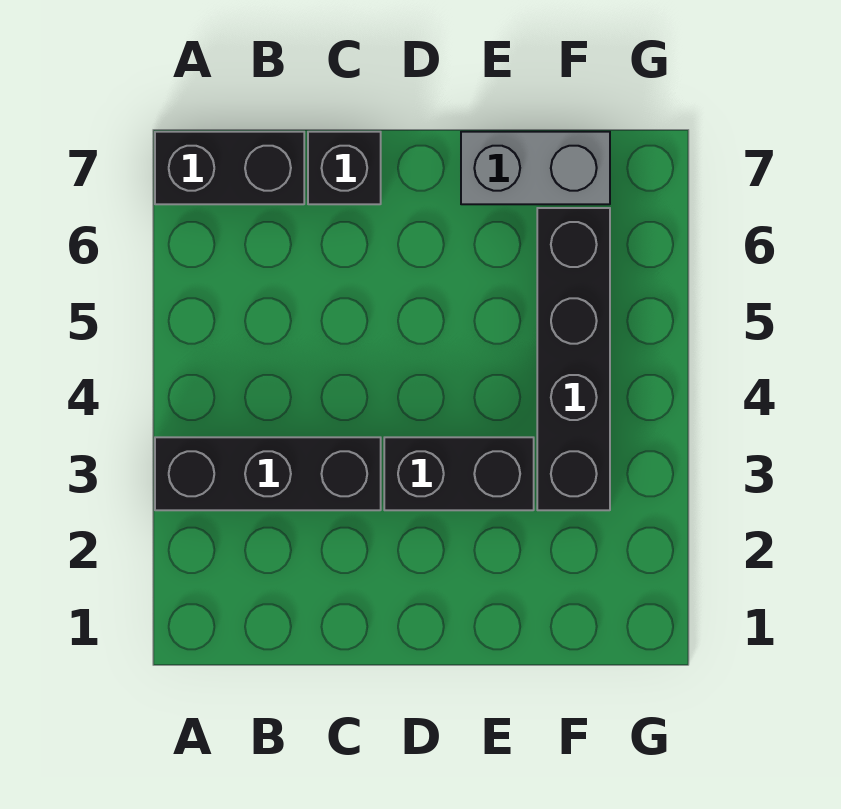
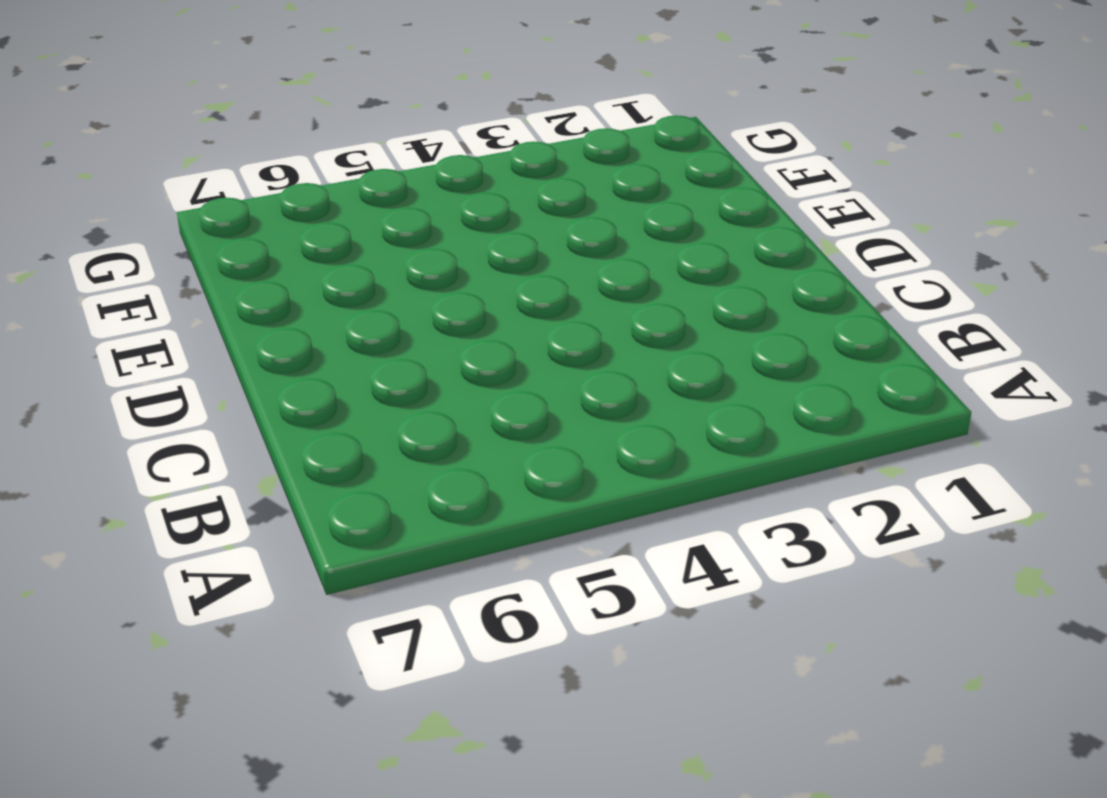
none -> black brick A3:C3 level 1
none -> black brick A7:B7 level 1

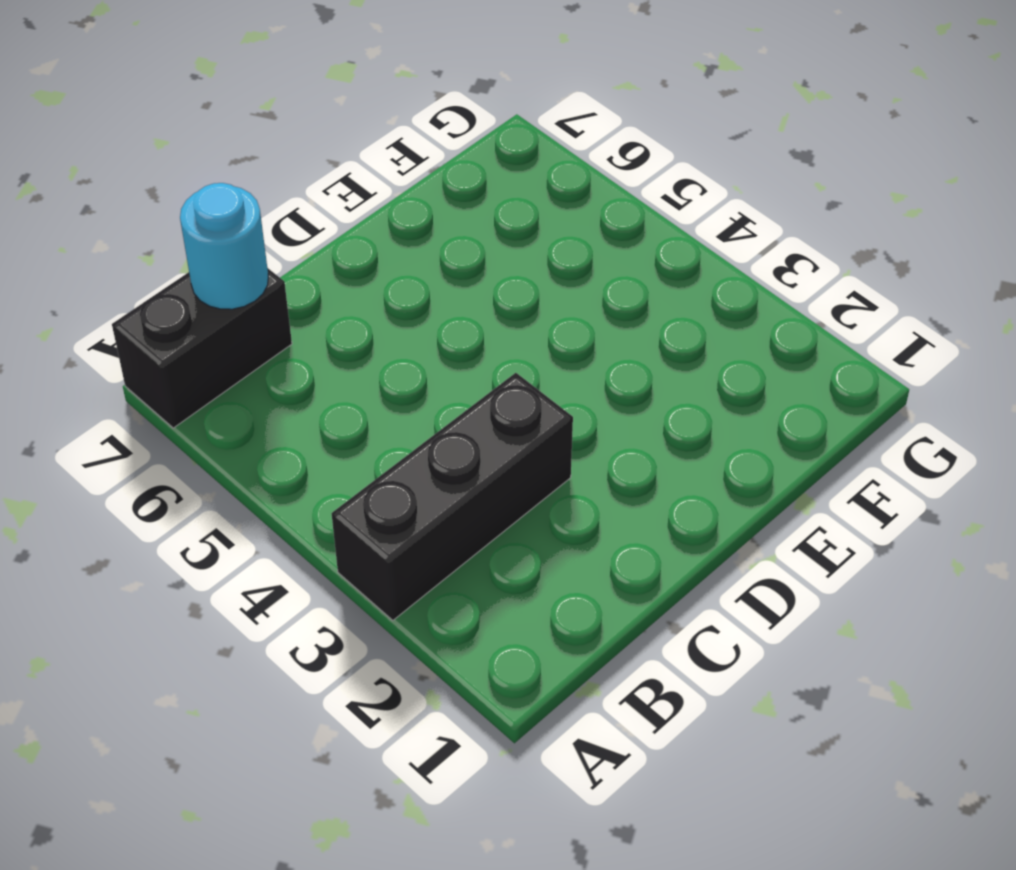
cyan round brick B7 level 2 -> none
none -> black brick C7 level 1
none -> black brick D3:E3 level 1

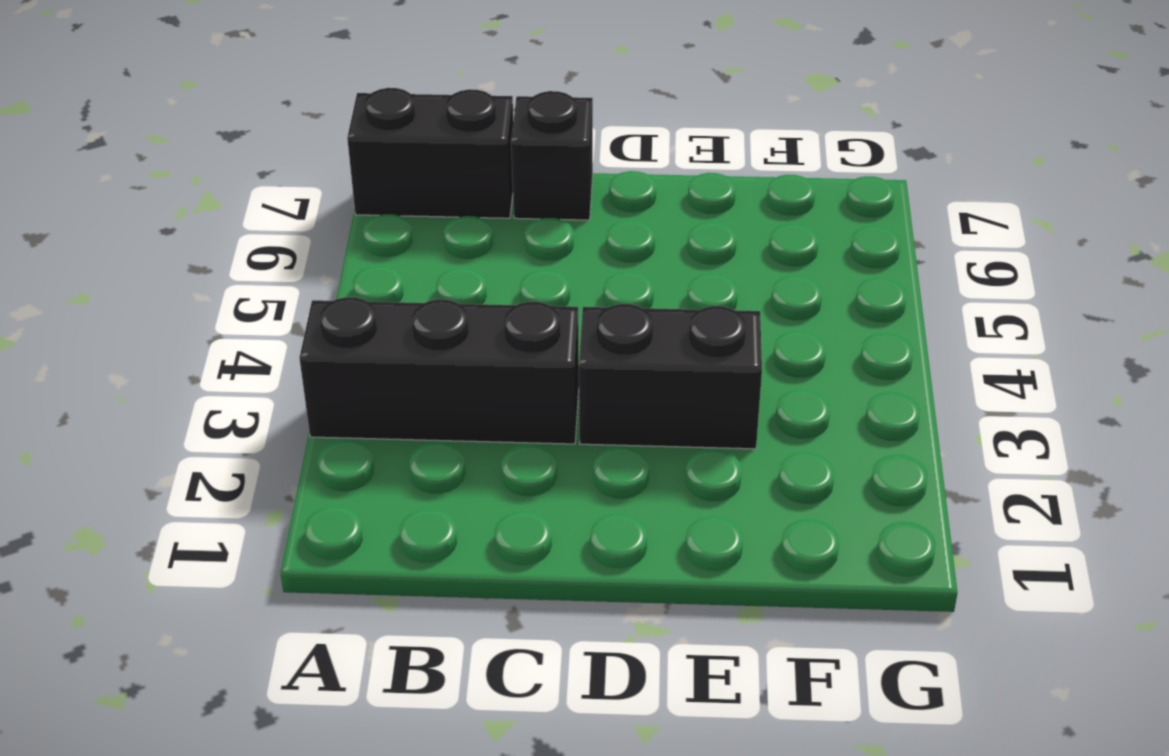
none -> grey brick E7:F7 level 1
none -> black brick F3:F6 level 1

